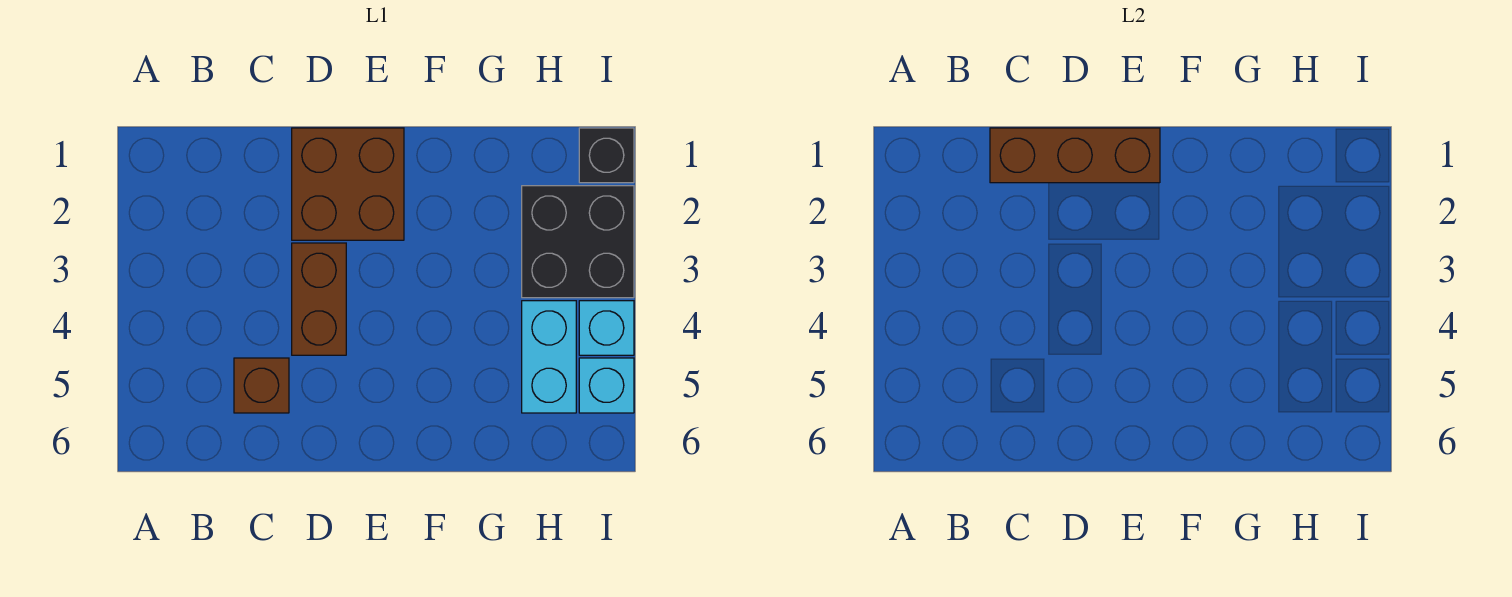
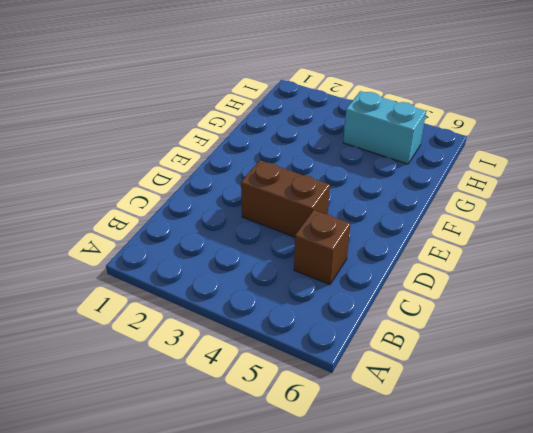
none -> brown brick D1:E2 level 1
none -> black brick H2:I3 level 1

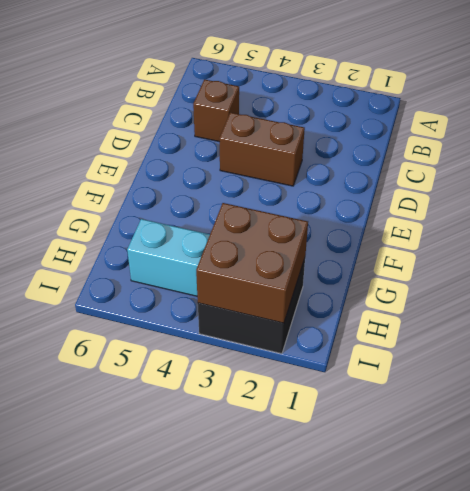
brown brick H2:I3 level 2 -> brown brick D1:E2 level 1
none -> black brick I1 level 1
none -> cyan brick I4 level 1

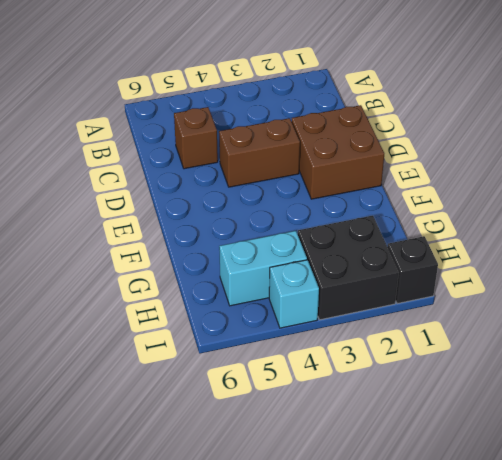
none -> cyan brick I5 level 1
none -> brown brick C1:E1 level 2

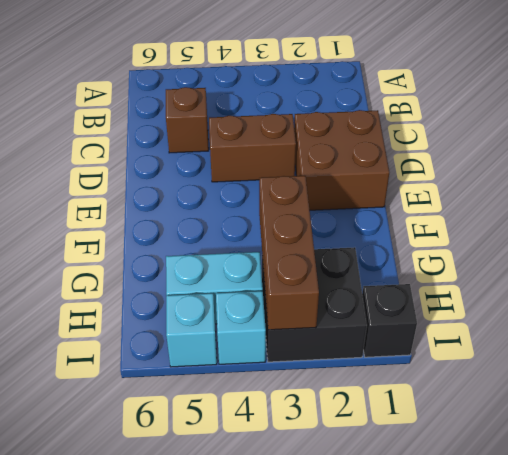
brown brick G3:I3 level 2 -> brown brick C1:E1 level 2

